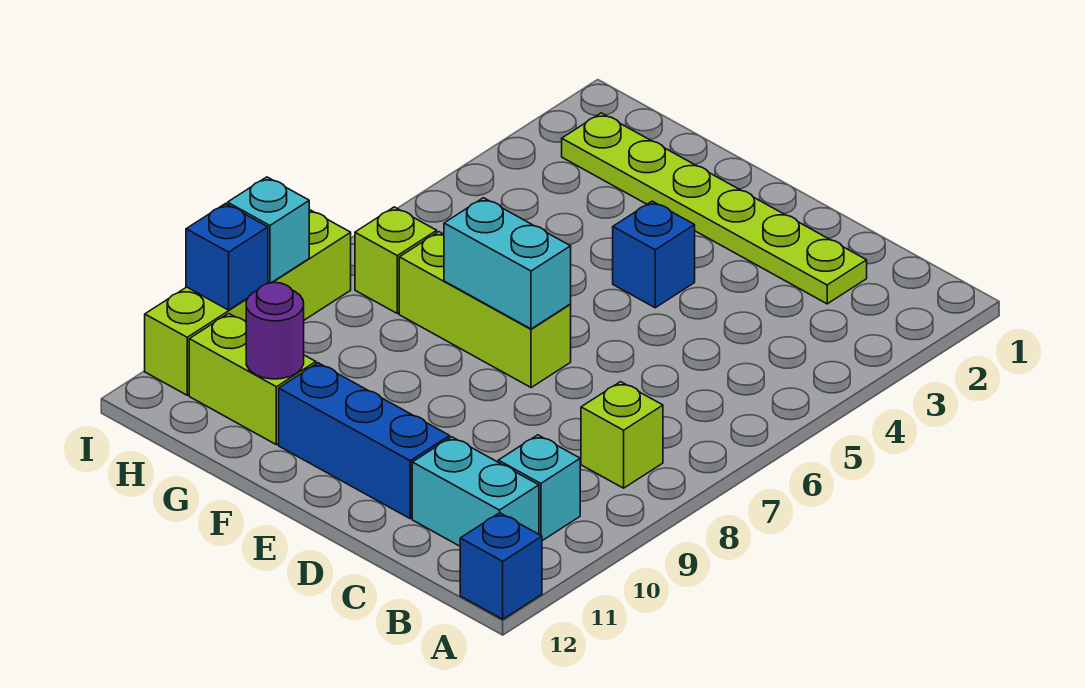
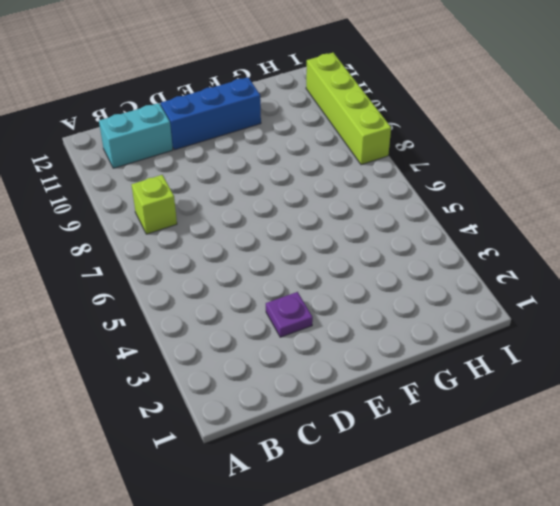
purple plate D3 level 1 -> none
none -> blue brick A12 level 1
none -> cyan brick B10 level 1
none -> lime plate C2:H2 level 1

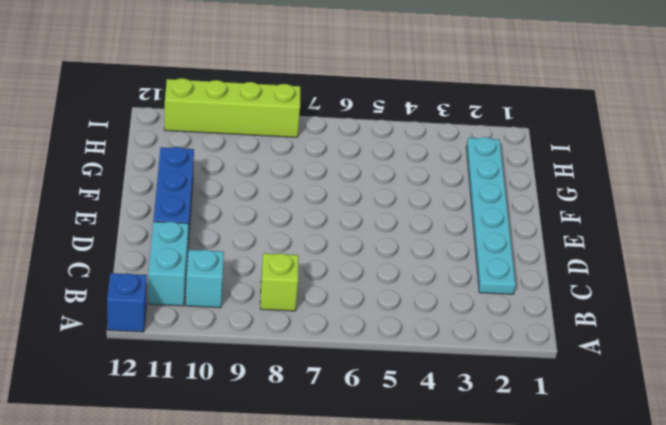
cyan plate C2:H2 level 1 -> lime plate C2:H2 level 1
none -> blue brick E4 level 1
none -> lime brick E7:G7 level 1
none -> lime brick G11:H11 level 1

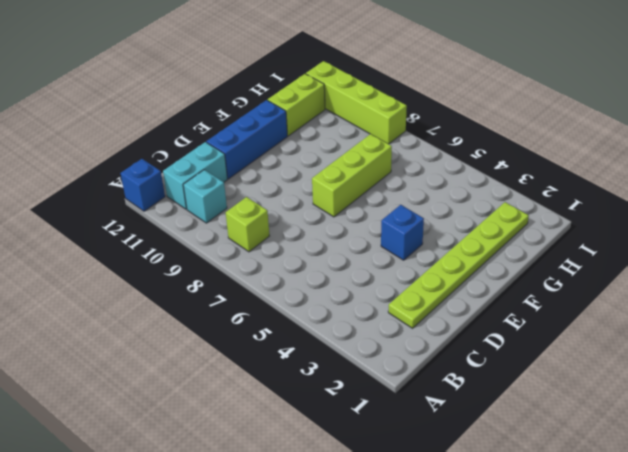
none -> lime brick H7 level 1
none -> cyan brick E7:F7 level 2
none -> purple round brick G11 level 2

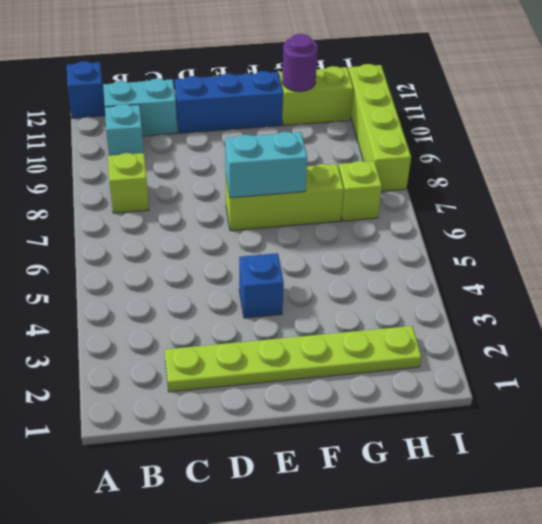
none -> cyan brick I9 level 2
none -> blue brick I10 level 2

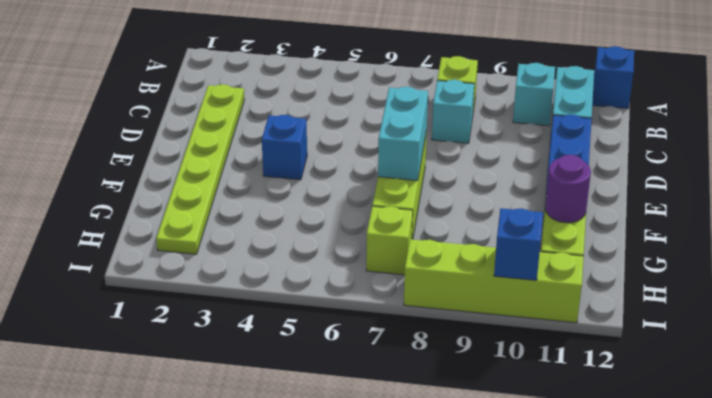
cyan brick C8 level 1 -> cyan brick I9 level 2

